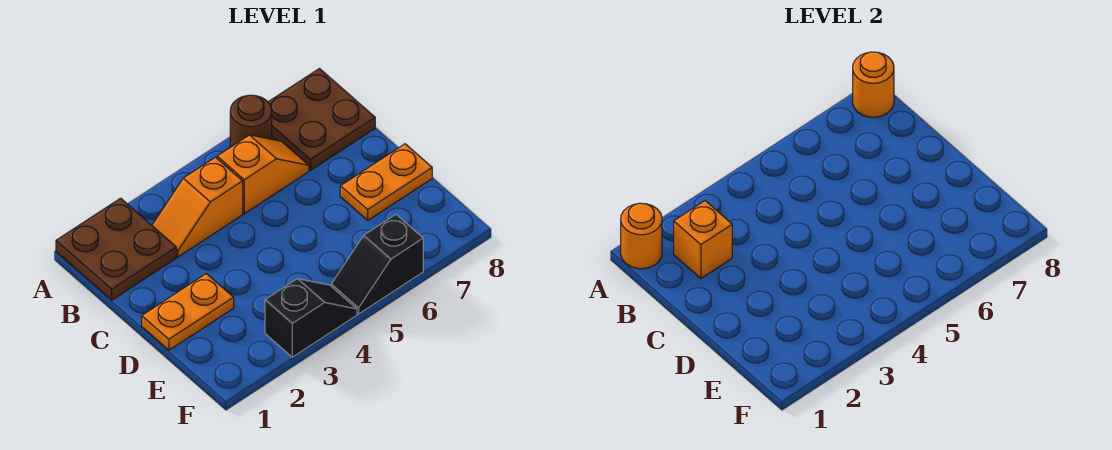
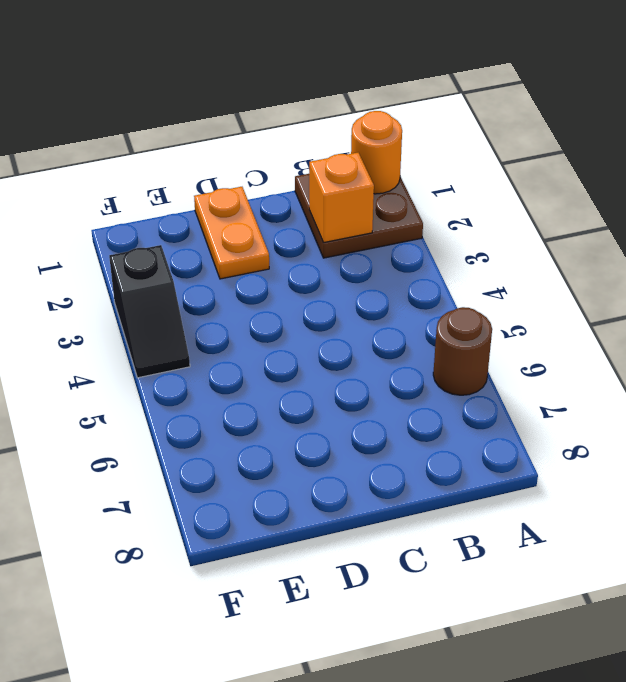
none -> brown plate A7:B8 level 1
none -> orange slope B3:B4 level 1 top 4
none -> orange slope B5:B6 level 1 top 5

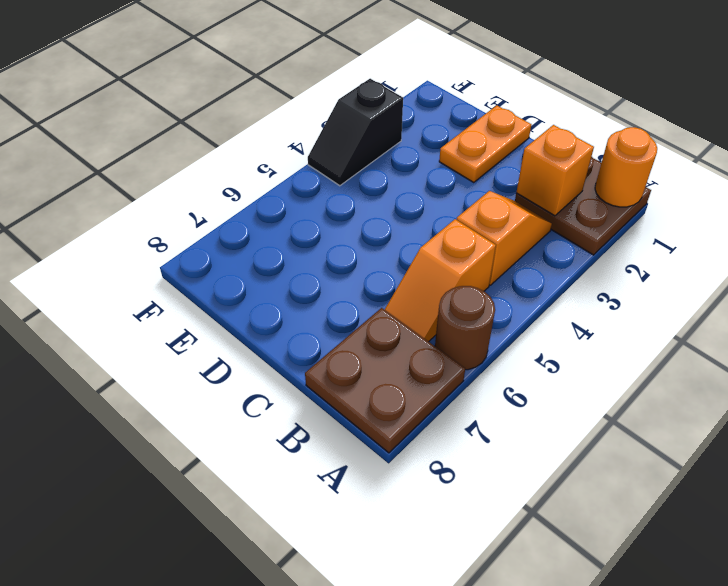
none -> orange plate D7:D8 level 1
none -> black slope F5:F6 level 1 top 6
none -> orange round brick A8 level 2

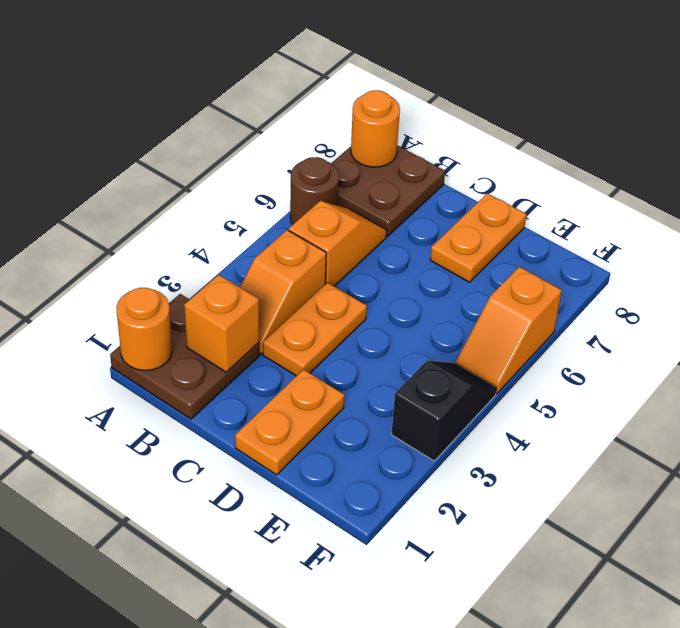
orange plate C3:C4 level 1 -> none
orange slope F5:F6 level 1 top 6 -> black slope F5:F6 level 1 top 6

